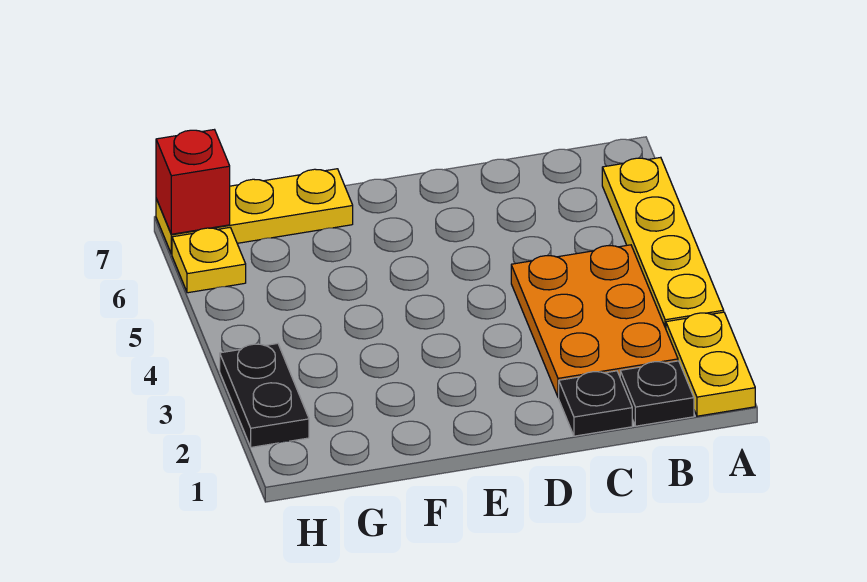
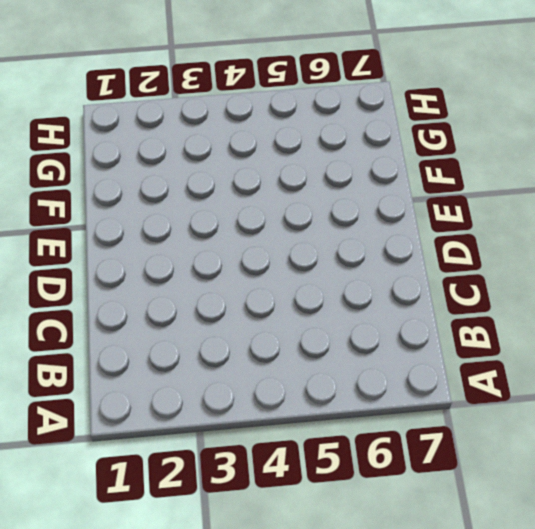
none -> yellow plate A1:A2 level 1
none -> yellow plate A3:A6 level 1

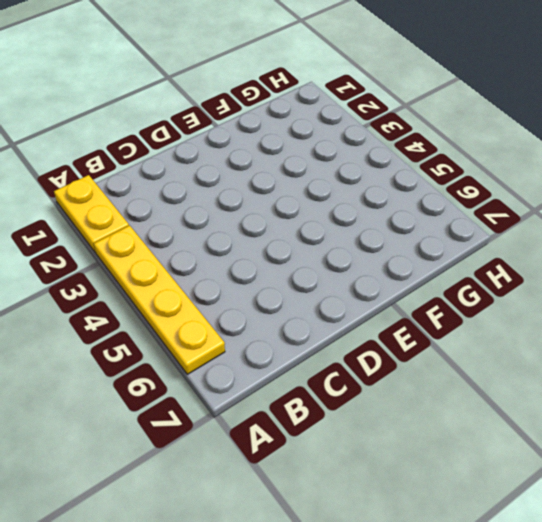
none -> black plate B1 level 1
none -> orange plate B2:C4 level 1

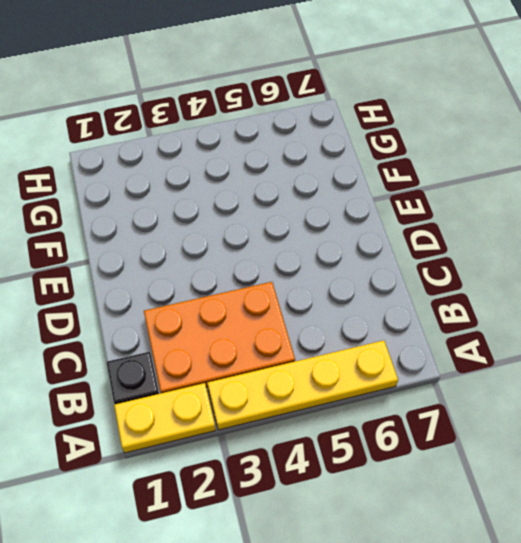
none -> black plate C1 level 1
none -> yellow plate F7:H7 level 1

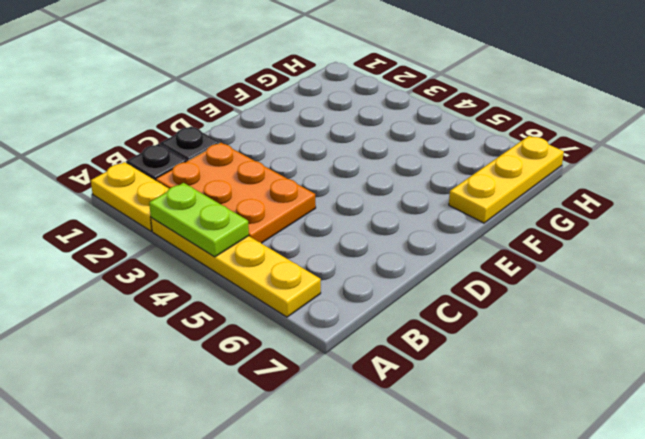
lime plate A3:A4 level 2 -> none
none -> black plate H2:H3 level 1
none -> yellow plate H6 level 1

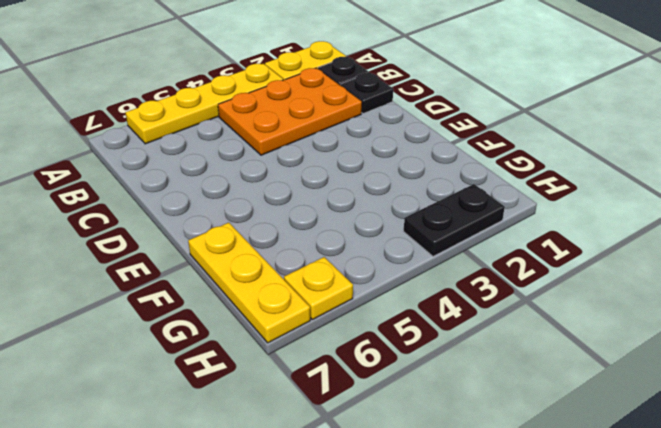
none -> red brick H7 level 2

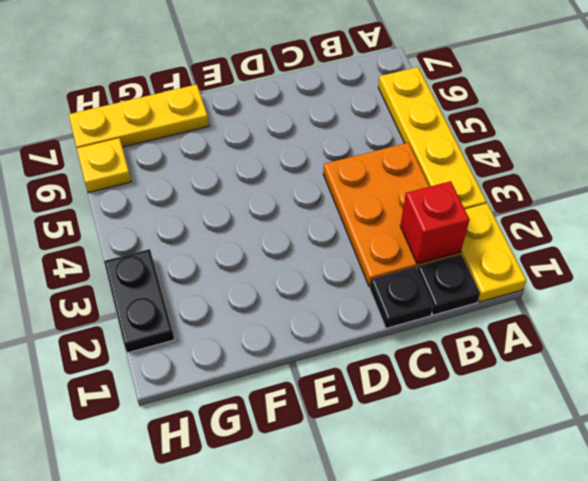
red brick B2 level 2 -> red brick H7 level 2

